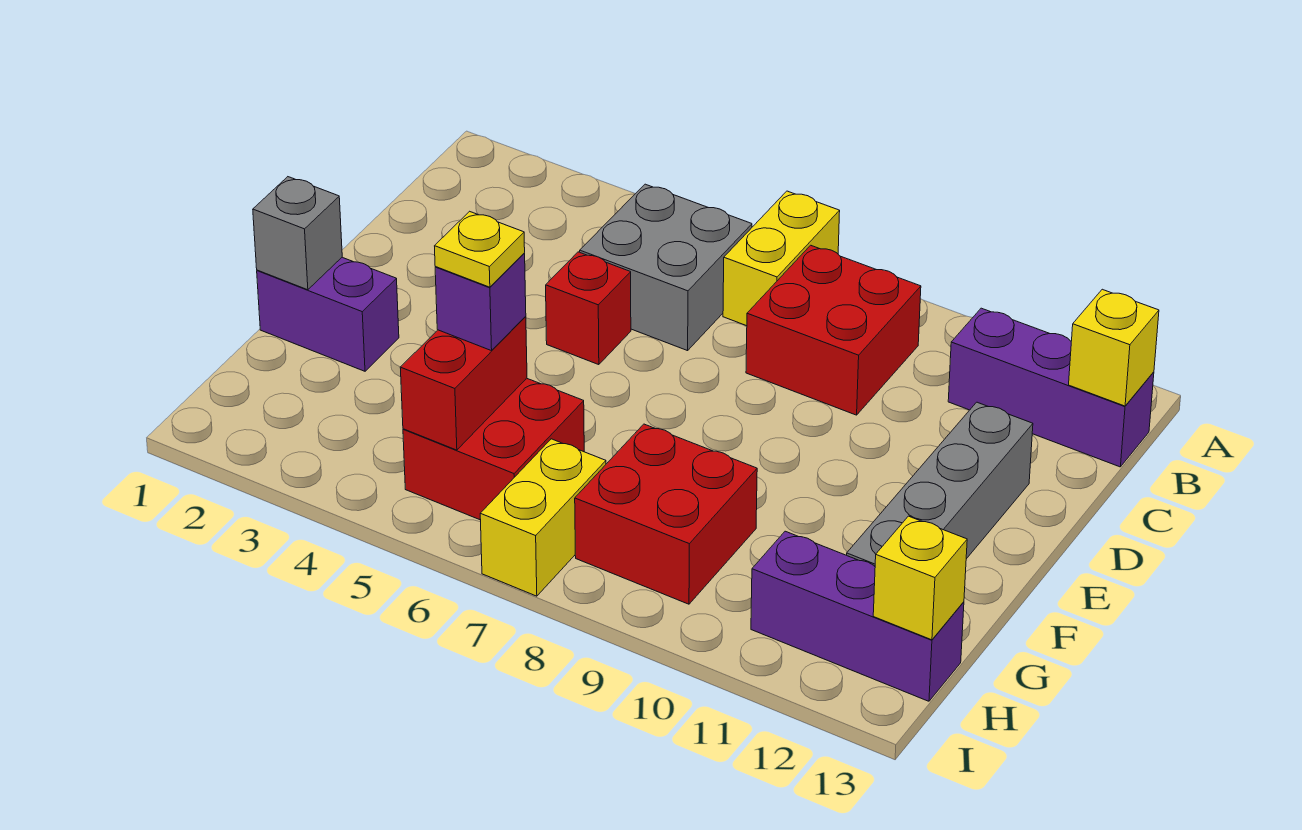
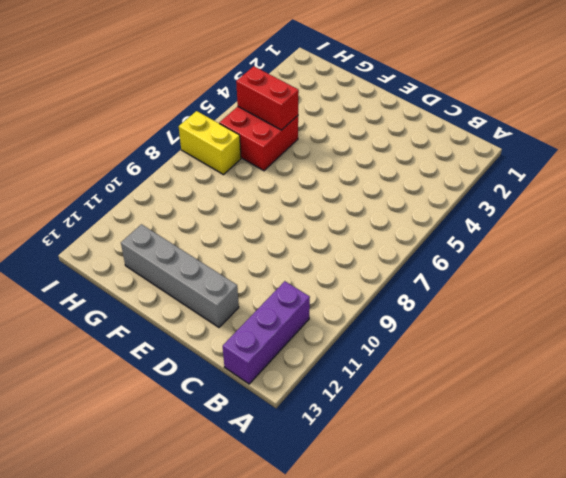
none -> yellow brick A7:B7 level 1
none -> grey brick B5:C6 level 1
none -> red brick B8:C9 level 1

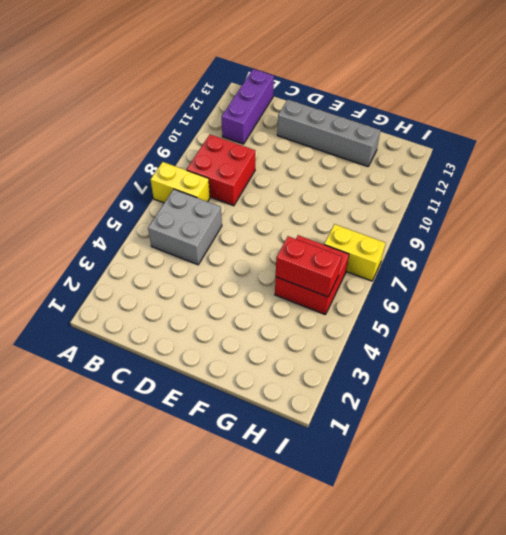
none -> red brick D5 level 1
none -> purple brick F1:F2 level 1
none -> red brick G8:H9 level 1

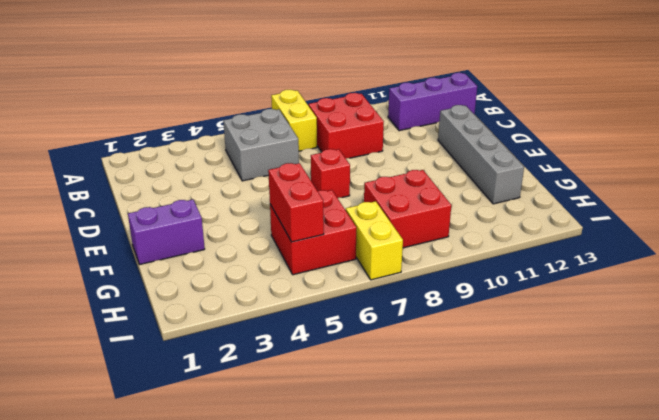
red brick E7 level 1 -> red brick D5 level 1
none -> purple brick H11:H13 level 1
none -> yellow brick B13 level 2
none -> grey brick F1 level 2

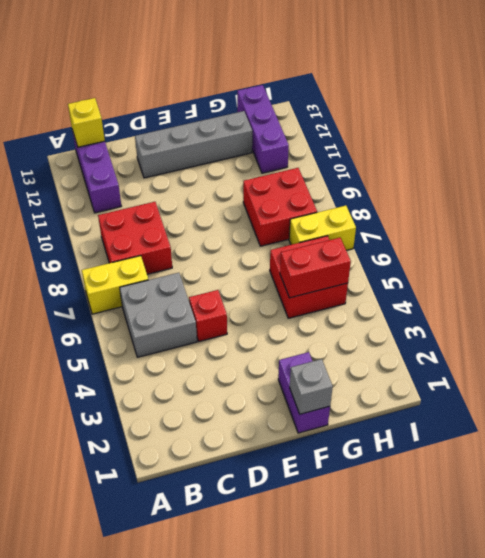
none -> yellow brick H13 level 2
none -> purple brick G5 level 3
none -> yellow plate G5 level 4

